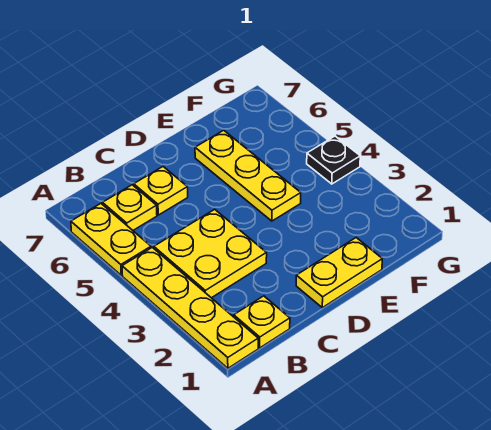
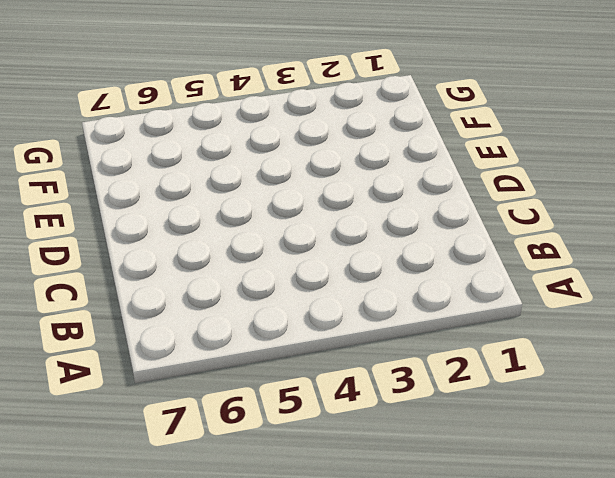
none -> yellow plate A1:A4 level 1
none -> yellow plate A5:A6 level 1

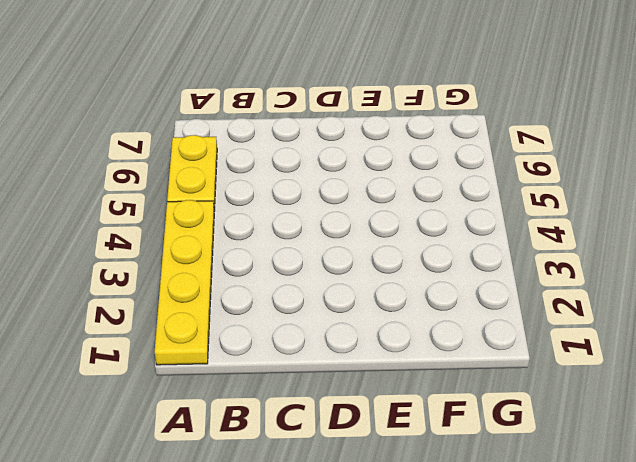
none -> yellow plate B1 level 1
none -> yellow plate B3:C4 level 1

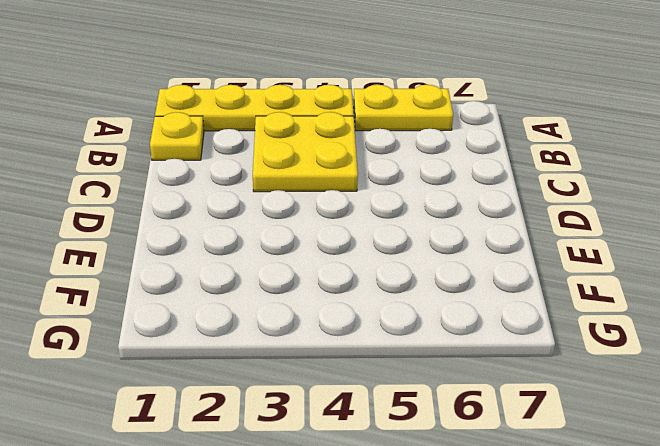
none -> yellow plate B6 level 1
none -> yellow plate C6 level 1

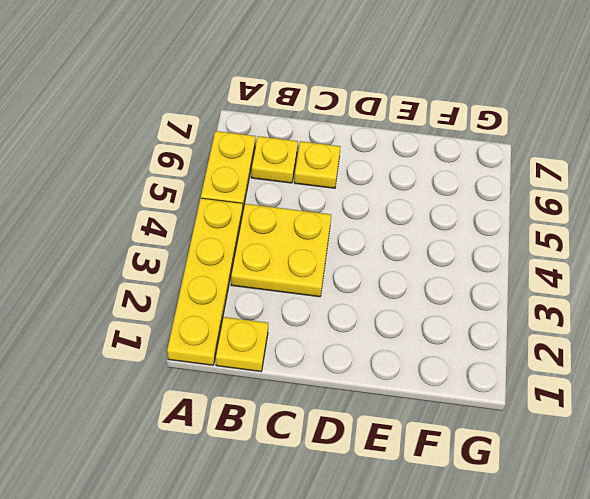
none -> yellow plate D1:E1 level 1
none -> yellow plate E4:E6 level 1

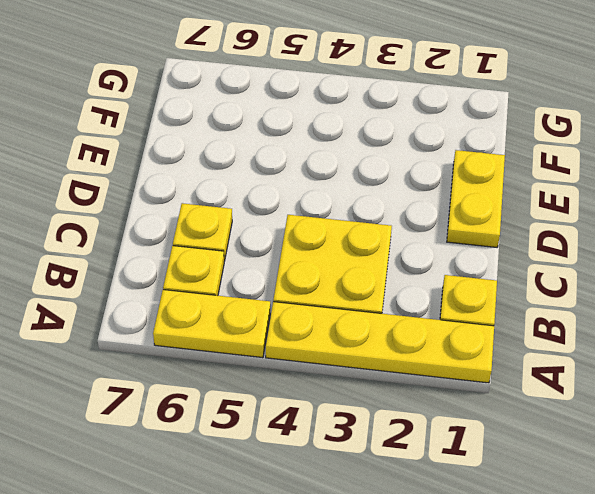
none -> yellow plate E4:E6 level 1
none -> black plate G4 level 1

